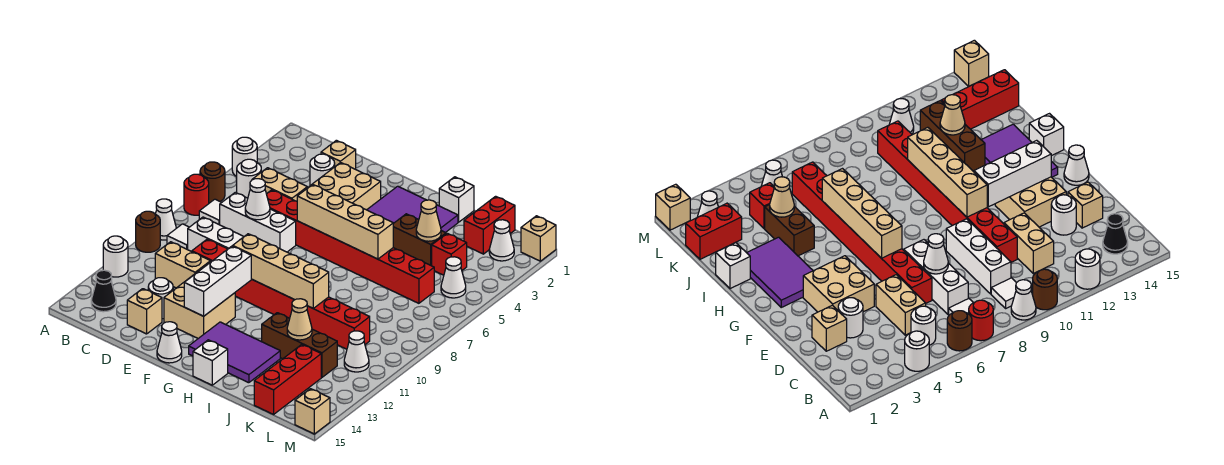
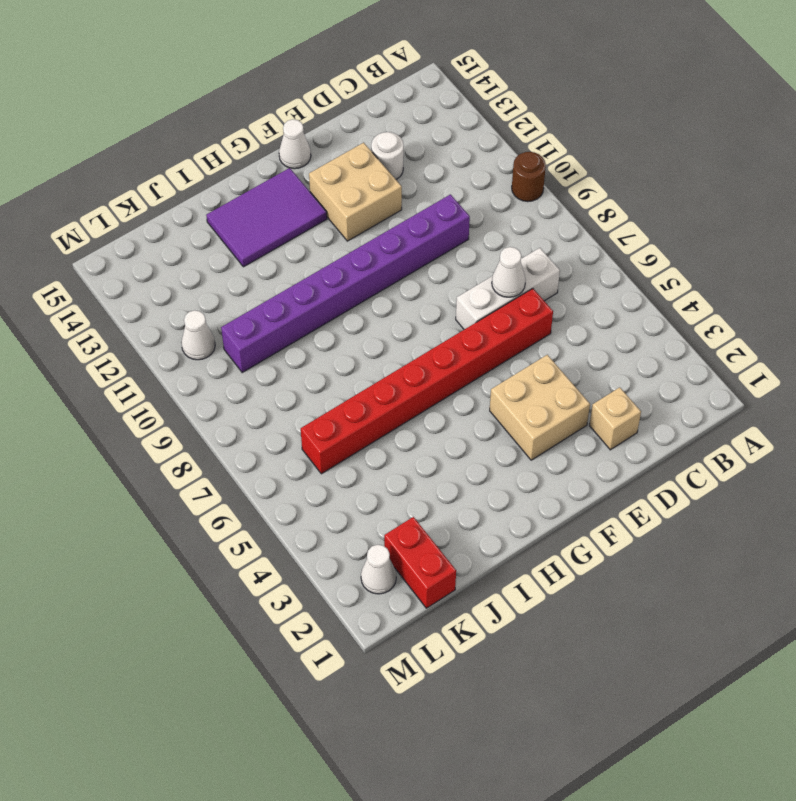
purple brick D10:K10 level 1 -> red brick D10:K10 level 1
none -> white round brick A4 level 1
none -> brown round brick A6 level 1
none -> red round brick A7 level 1
none -> white cone A9 level 1

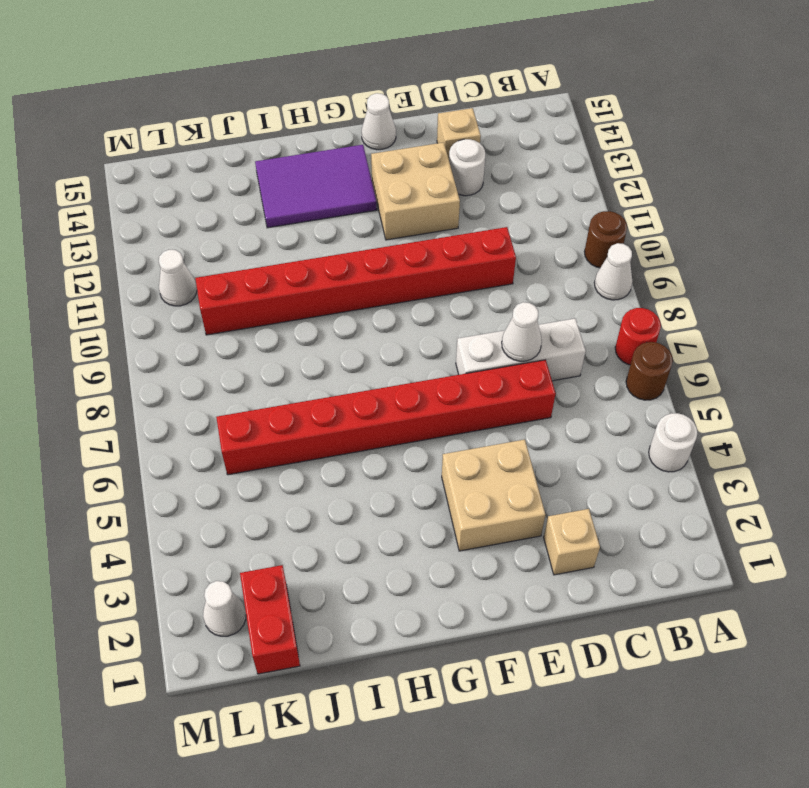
none -> white round brick A12 level 1
none -> white round brick B5 level 1
none -> white tile B7 level 1
none -> white tile B9 level 1

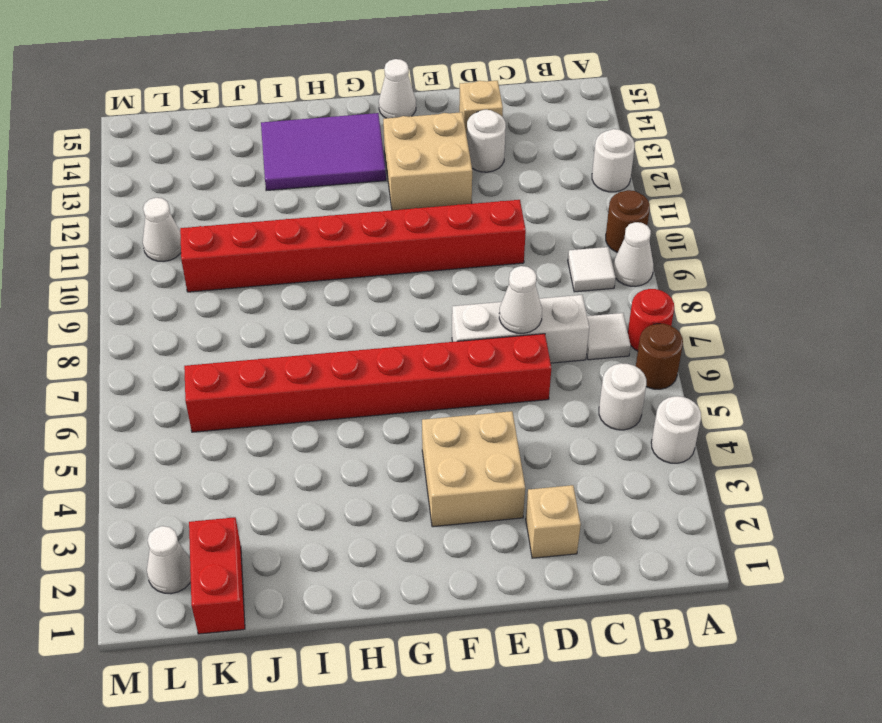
none -> black cone B14 level 1
none -> tan brick C5:D5 level 1
none -> white brick C9:E9 level 1
none -> tan brick C11:D11 level 1

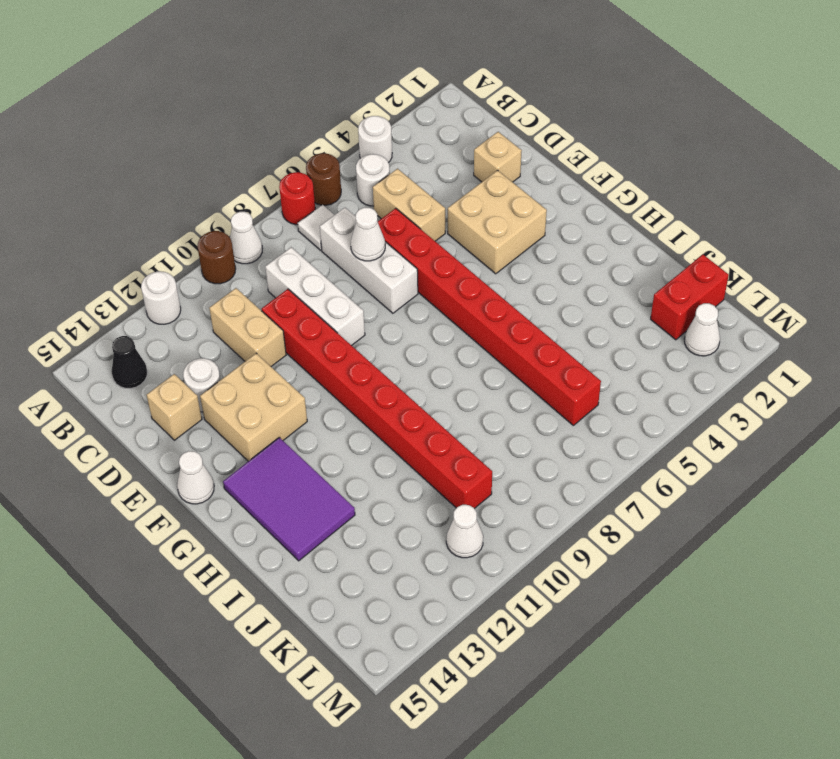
none -> white tile B9 level 1
none -> white round brick D3 level 1
none -> purple tile G2:I3 level 1
none -> white brick H15 level 1

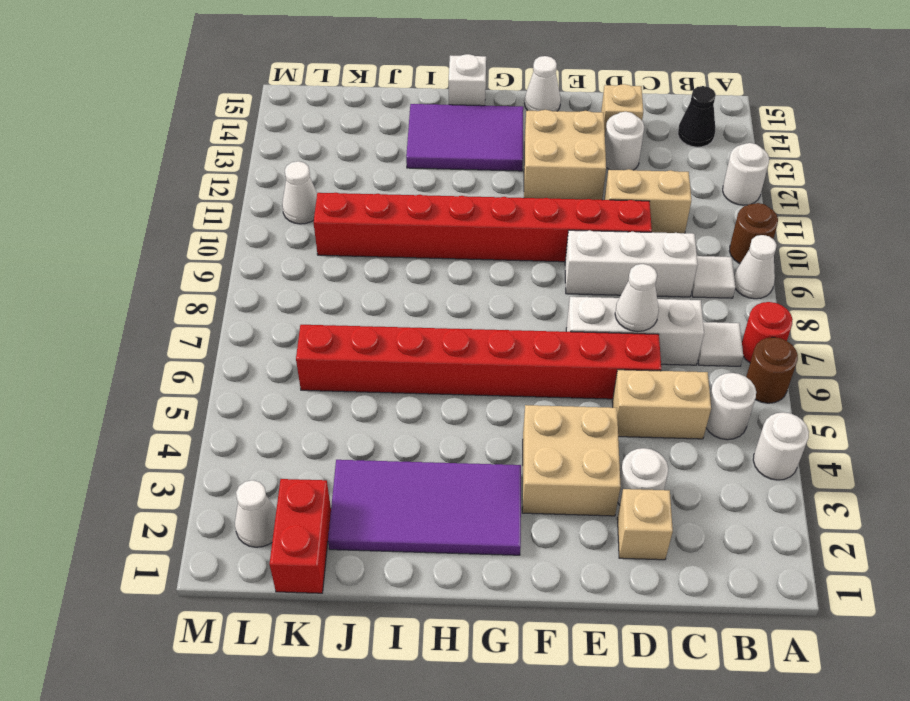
purple tile G2:J3 level 1 -> purple tile G2:I3 level 1
none -> white brick I1 level 1
none -> brown brick I4:J4 level 1
none -> brown brick I12:K12 level 1
none -> red brick K4 level 1

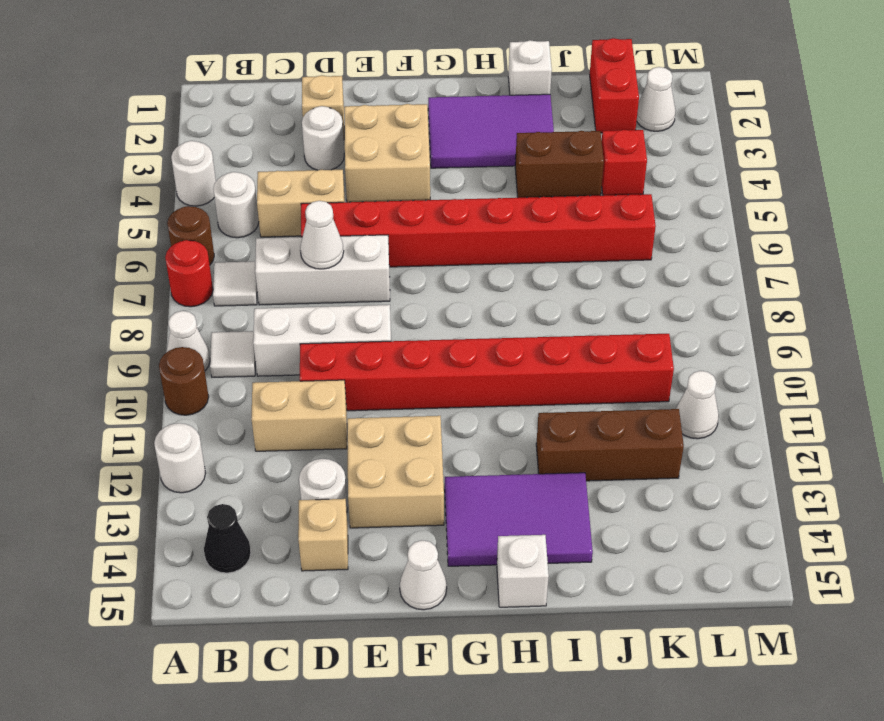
none -> red brick K13:K15 level 1
none -> white cone L5 level 1
none -> tan brick M1 level 1
none -> tan brick M15 level 1

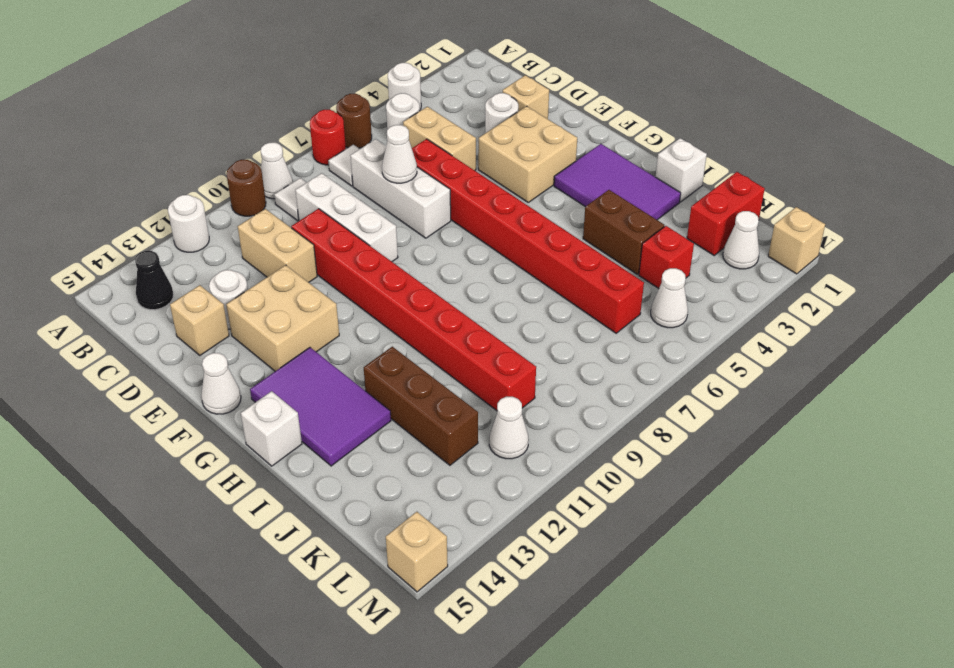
none -> red brick K13:K15 level 1
none -> tan brick F6:I6 level 2
none -> tan brick F10:I10 level 2
none -> white brick F11:F13 level 2

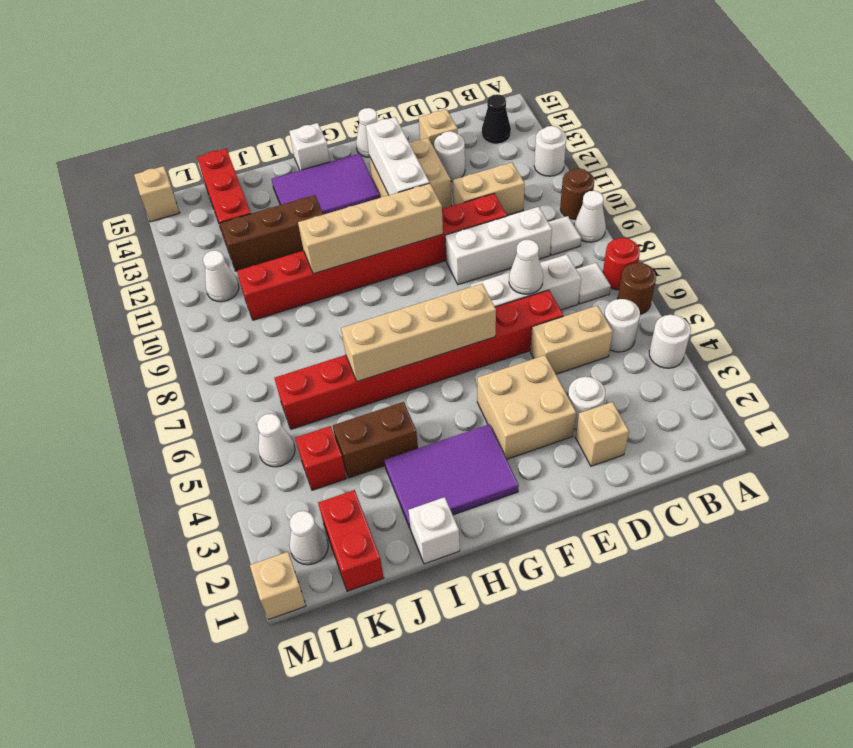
none -> tan cone J4 level 2
none -> tan cone J12 level 2

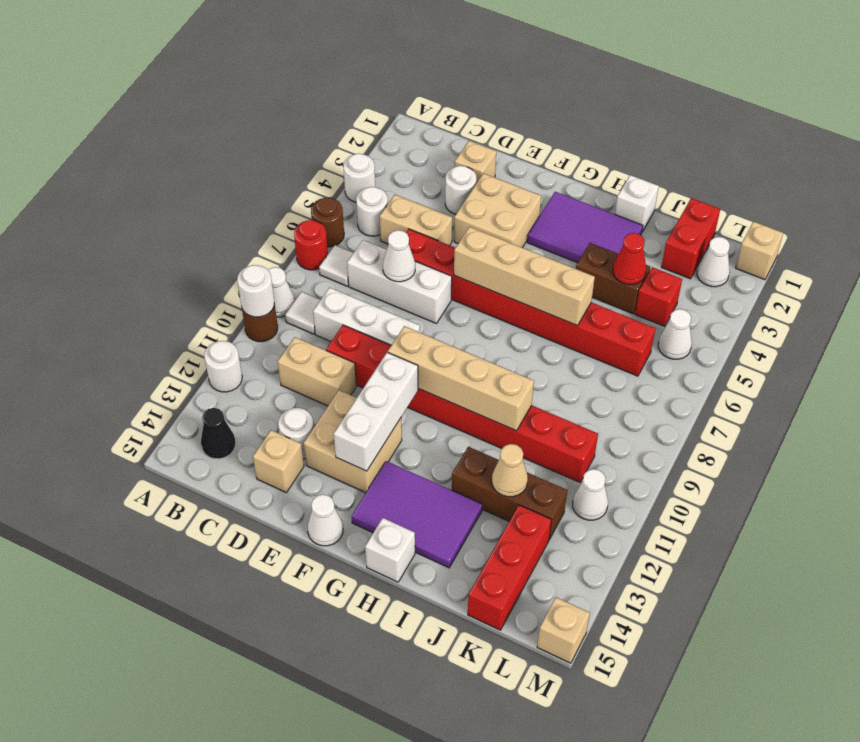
white round brick A10 level 2 -> none
red cone J4 level 2 -> tan cone J4 level 2

